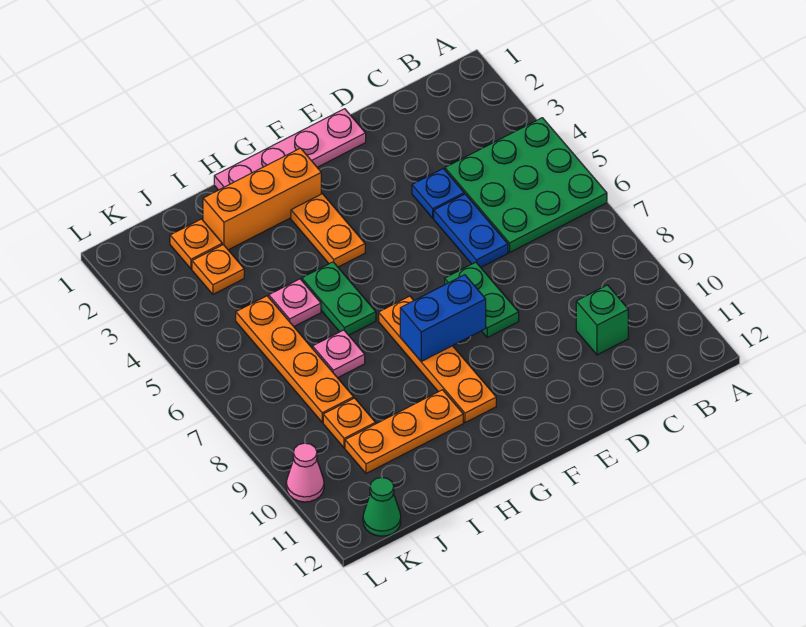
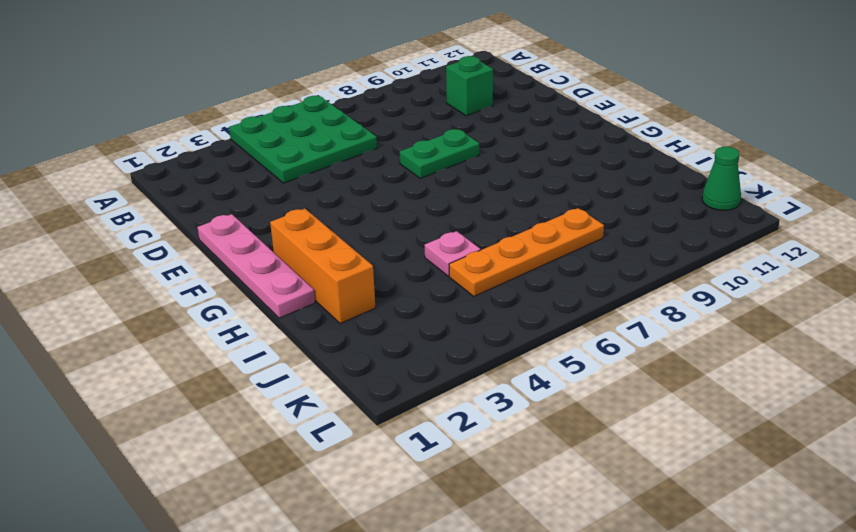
none -> blue plate D4 level 1
none -> blue plate D5:D6 level 1
none -> orange plate G3:G4 level 1

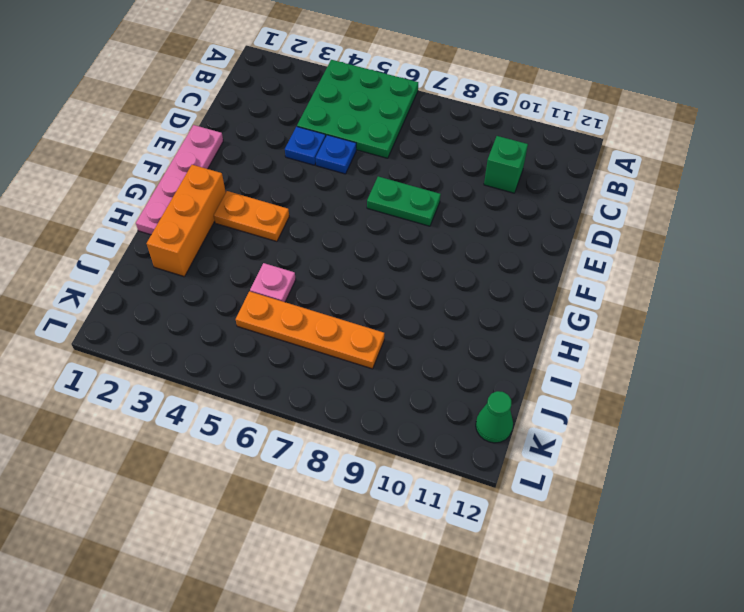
blue plate D5 level 1 -> blue plate D5:D6 level 1
none -> orange plate G7:G10 level 1
none -> green plate H5:H6 level 1
none -> orange plate H10:J10 level 1

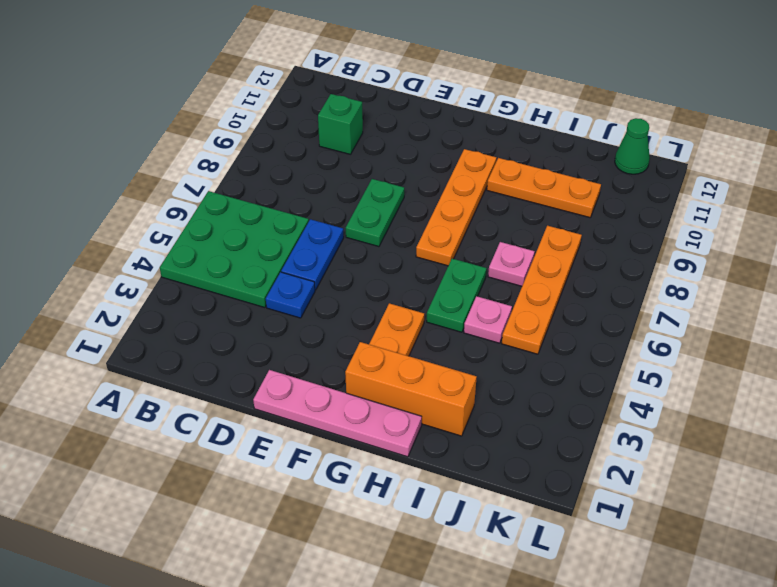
none -> orange plate J2 level 1
none -> orange plate J3 level 1
none -> orange plate J9 level 1

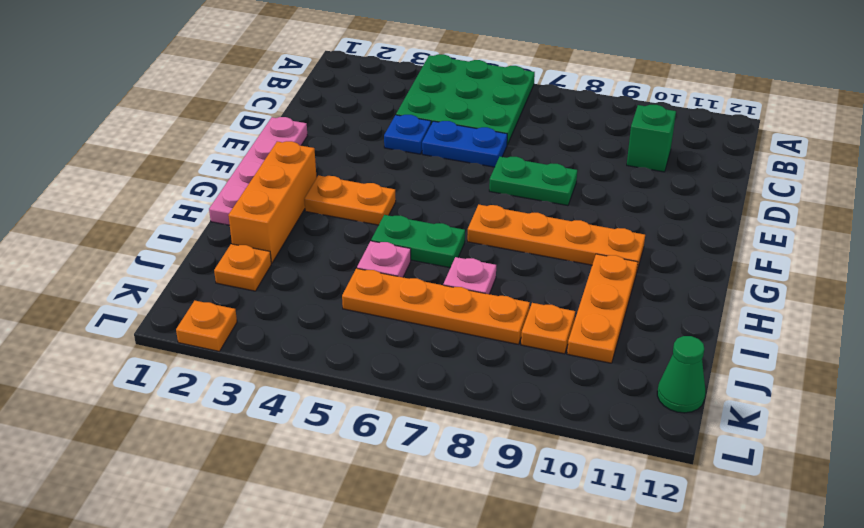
orange plate L2 level 1 -> orange plate J3 level 1
none -> pink cone L10 level 1
none -> blue brick F8:G8 level 2

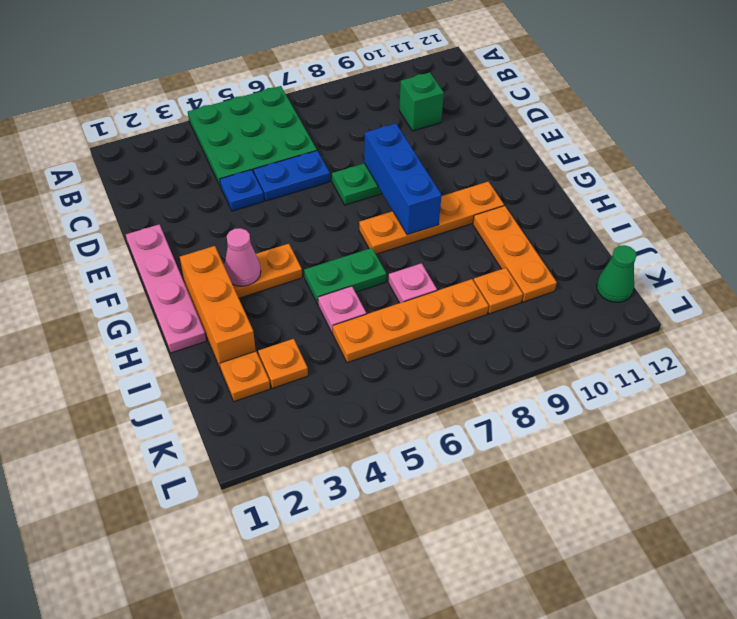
blue brick E8:G8 level 2 -> blue brick F8:G8 level 2
pink cone G3 level 2 -> pink cone L10 level 1

